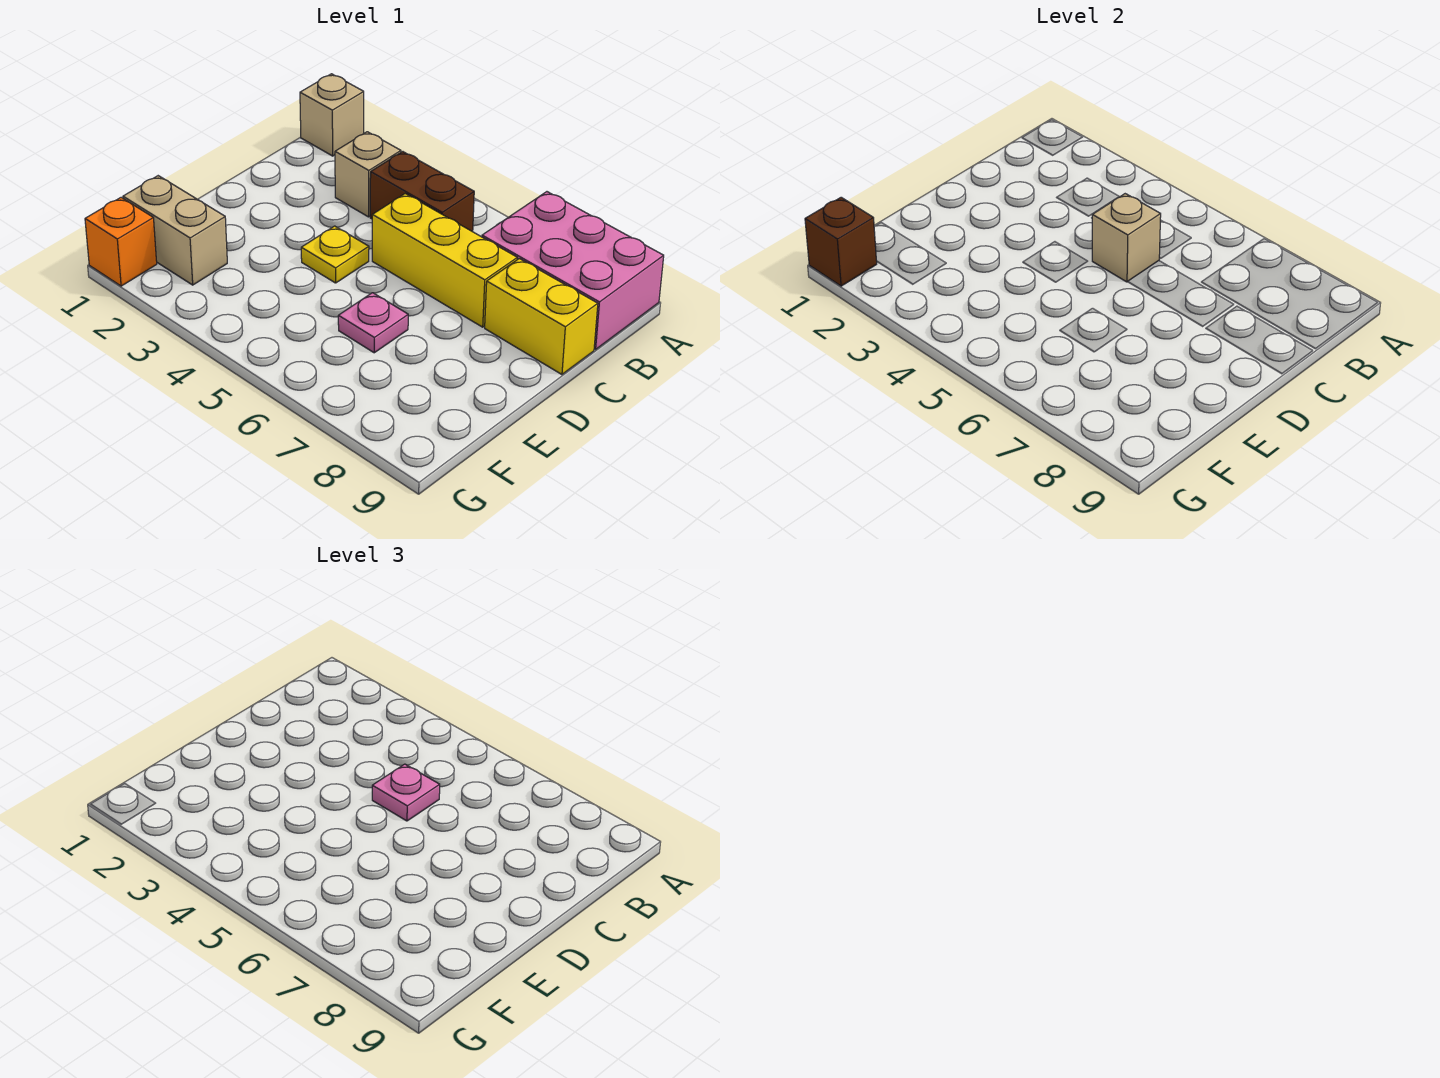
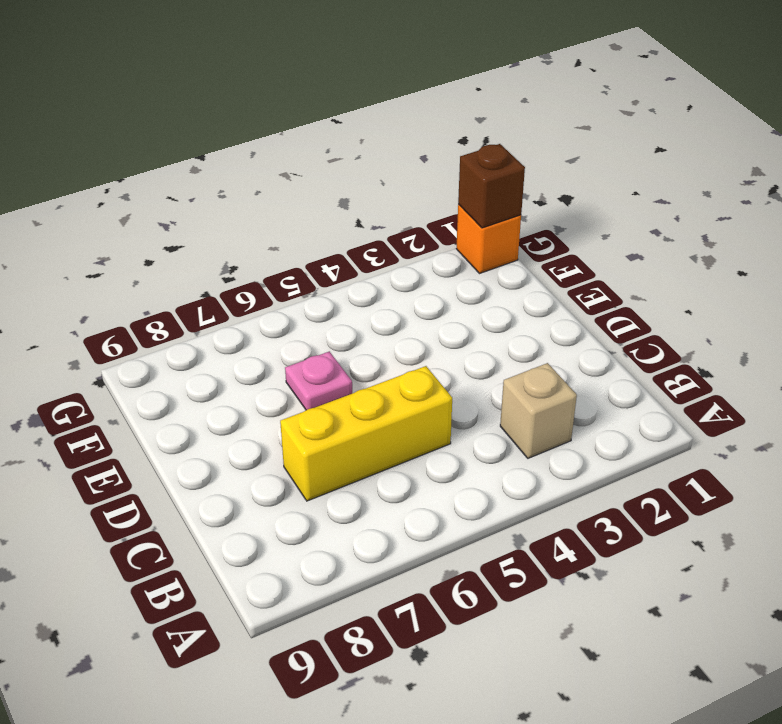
none -> tan brick A1 level 1
none -> pink brick A7:B9 level 1
none -> brown brick B4:B5 level 1

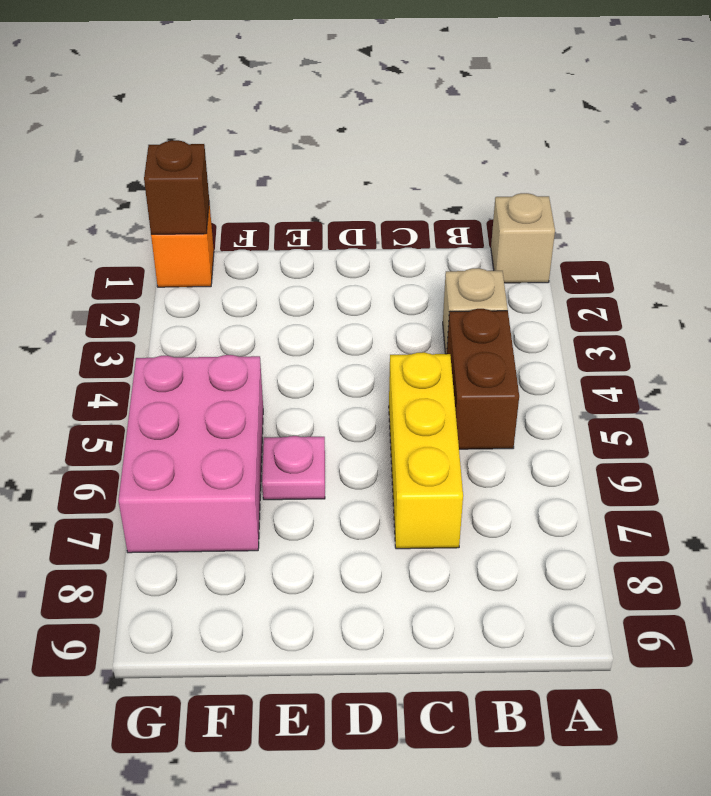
pink brick F5:G7 level 1 -> pink brick A7:B9 level 1
none -> yellow brick C8:C9 level 1
none -> yellow plate D4 level 1
none -> tan brick F1:F2 level 1

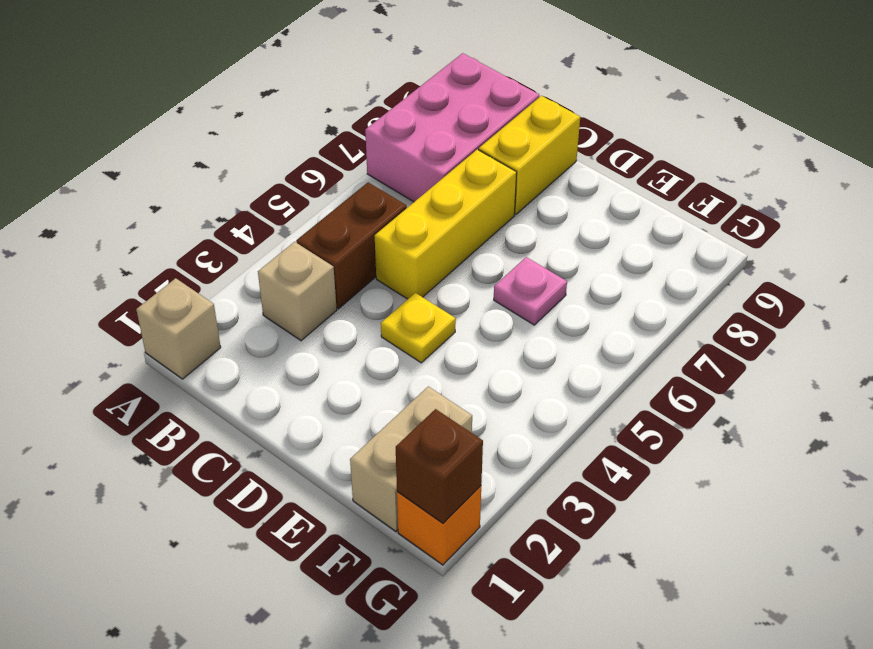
none -> tan brick C5 level 2
none -> pink plate C5 level 3

